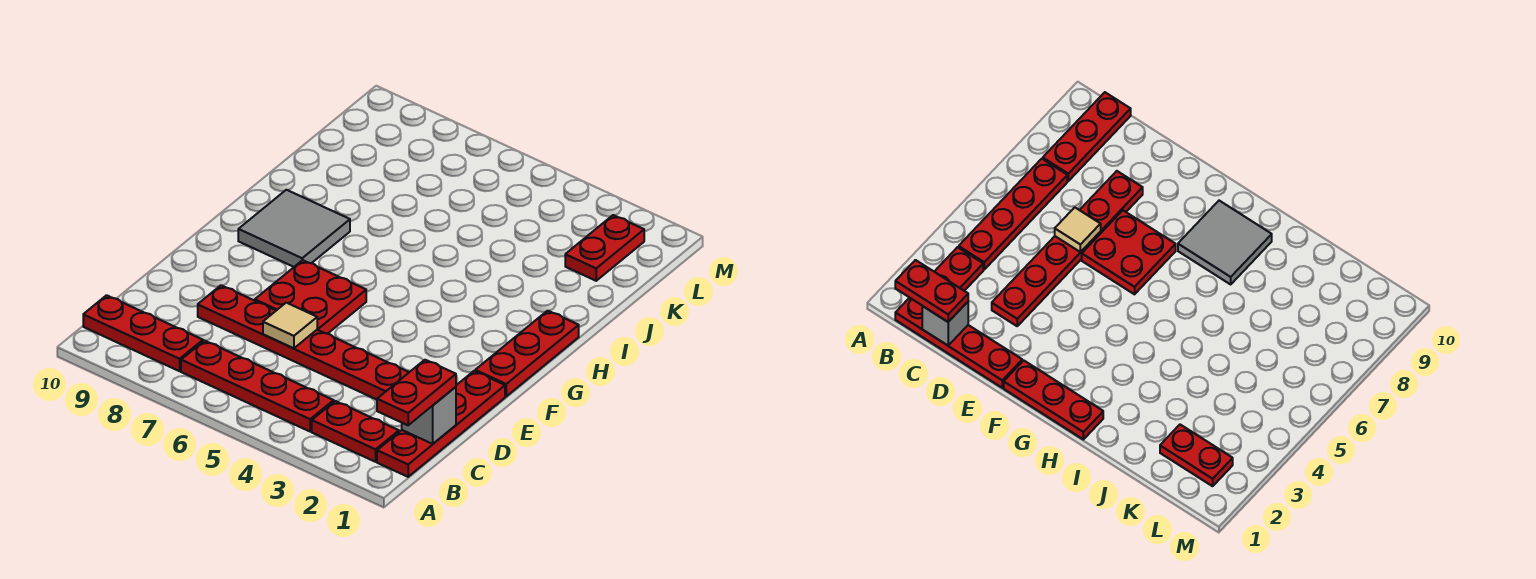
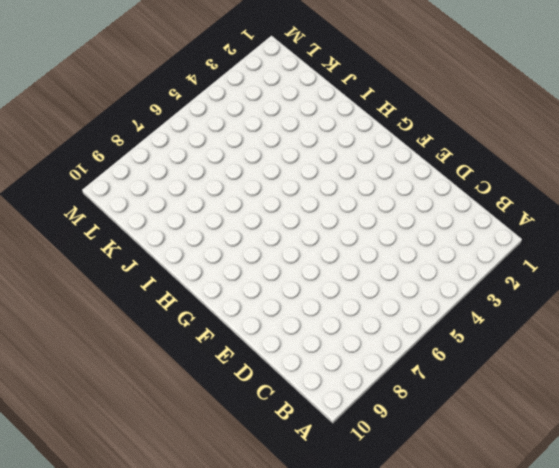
none -> red plate B1:E1 level 1
none -> red plate B2:B3 level 1
none -> red plate B4:B7 level 1

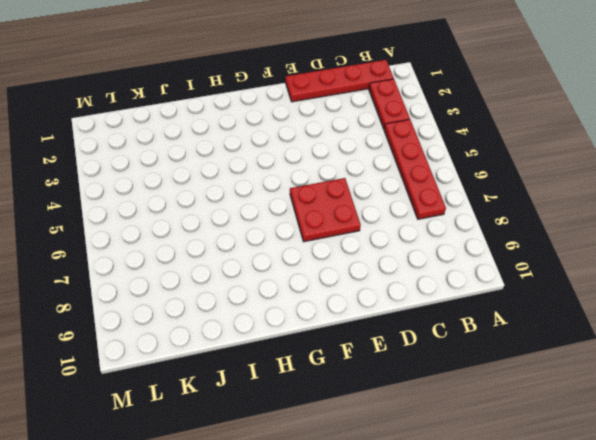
none -> red plate B8:B10 level 1
none -> red plate D3:D8 level 1
none -> red plate F1:H1 level 1

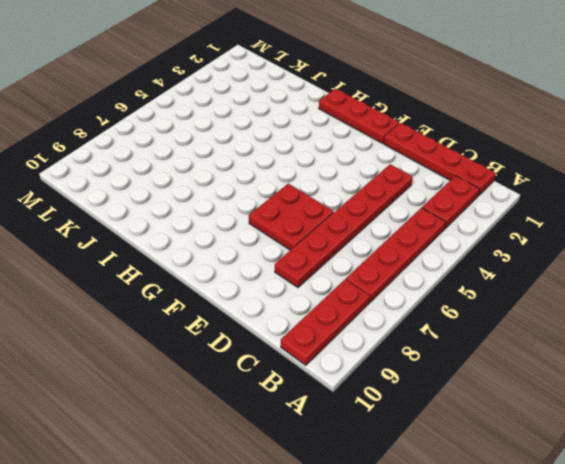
none -> grey tile G8:H9 level 1
none -> red plate K2:L2 level 1
none -> grey brick C1 level 2

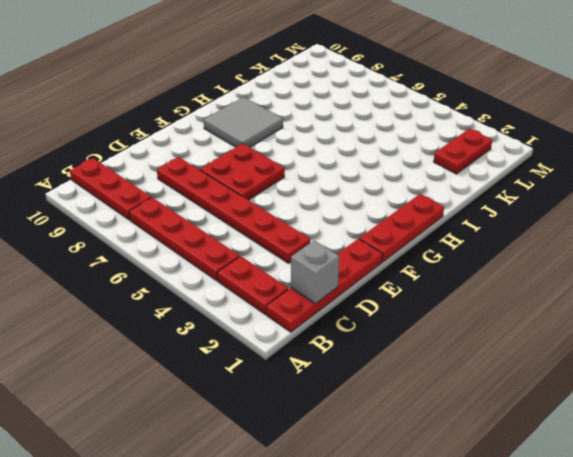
none -> tan tile D6 level 2
none -> red plate B1:C1 level 3

